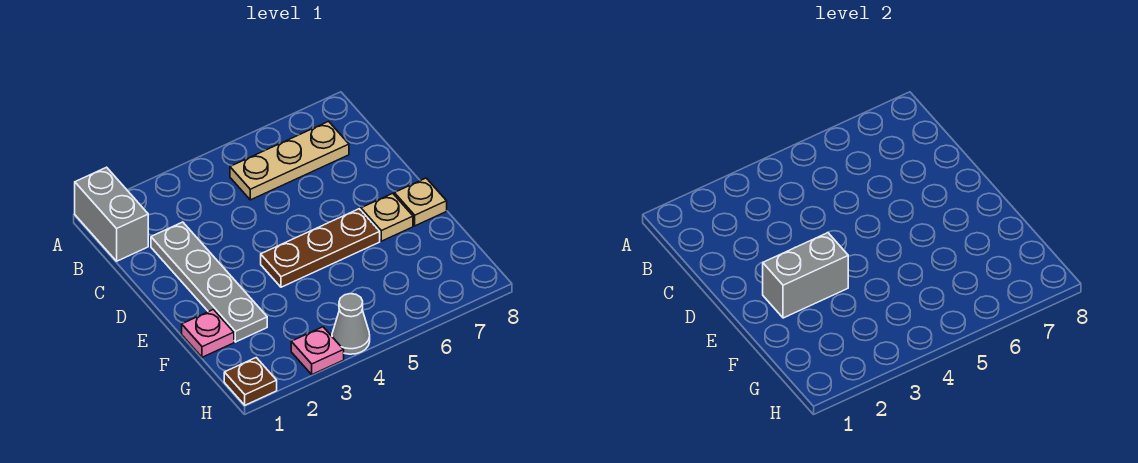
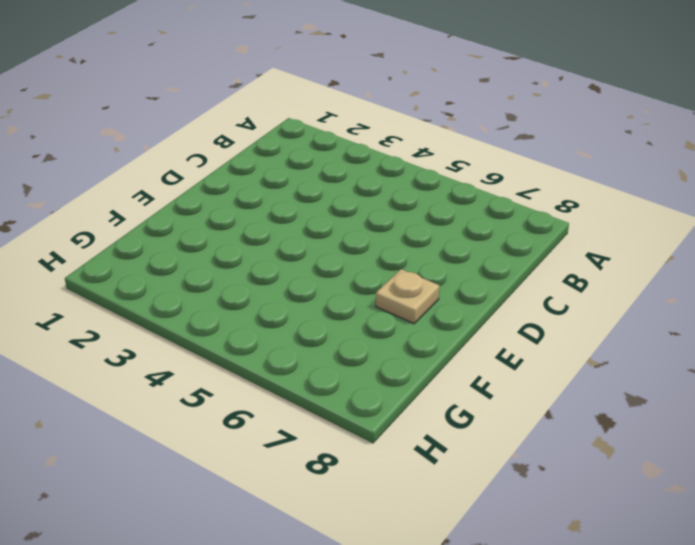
none -> grey brick A1:B1 level 1
none -> tan plate B5:B7 level 1

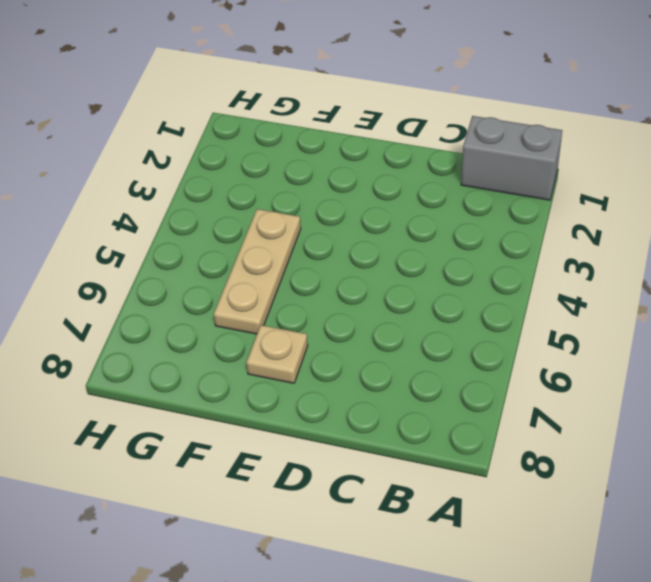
tan plate F4:F6 level 1 -> tan plate B5:B7 level 1
none -> grey plate C2:F2 level 1
none -> brown plate E4:E6 level 1

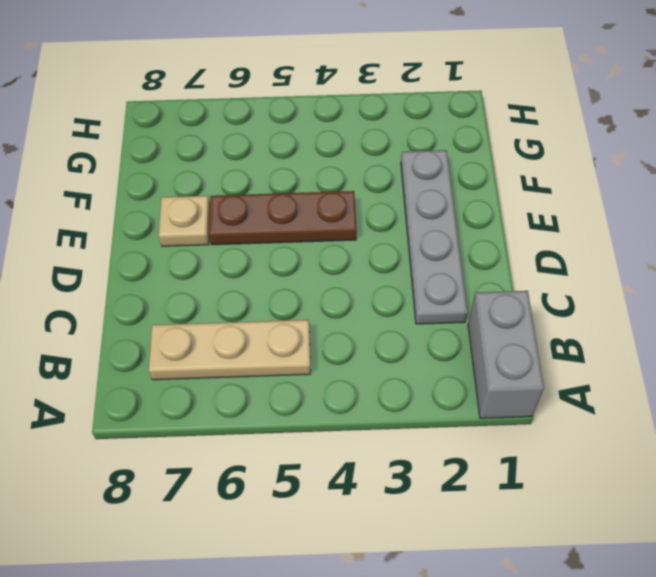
none -> tan plate E8 level 1
none -> pink plate F1 level 1

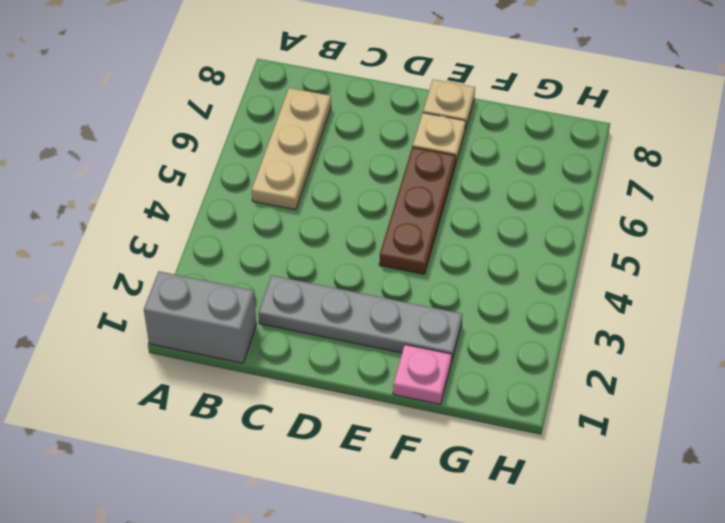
none -> brown plate H1 level 1
none -> pink plate H3 level 1

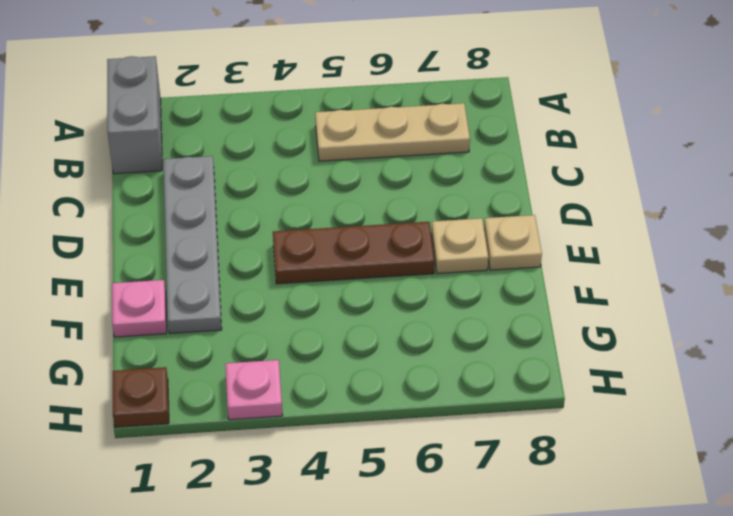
none -> grey cone H4 level 1
none -> grey brick E2:E3 level 2

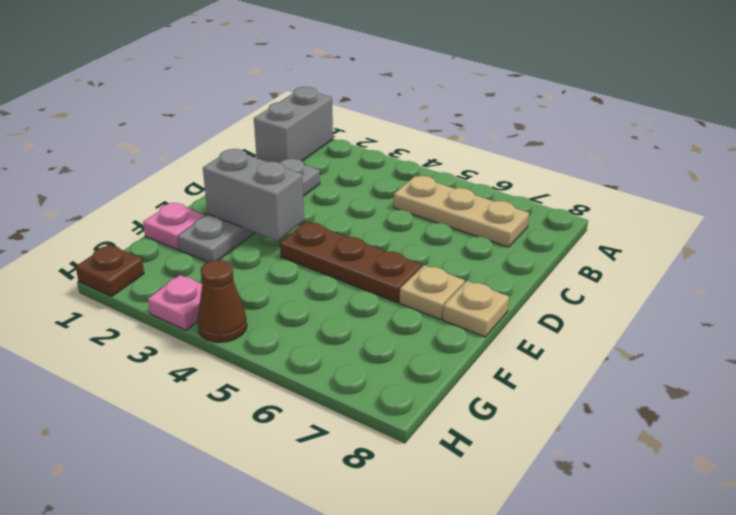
brown cone H4 level 1 -> grey cone H4 level 1

